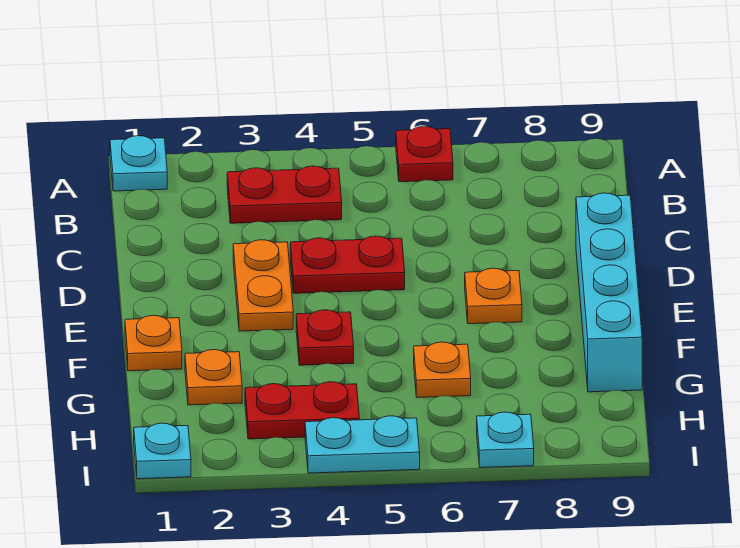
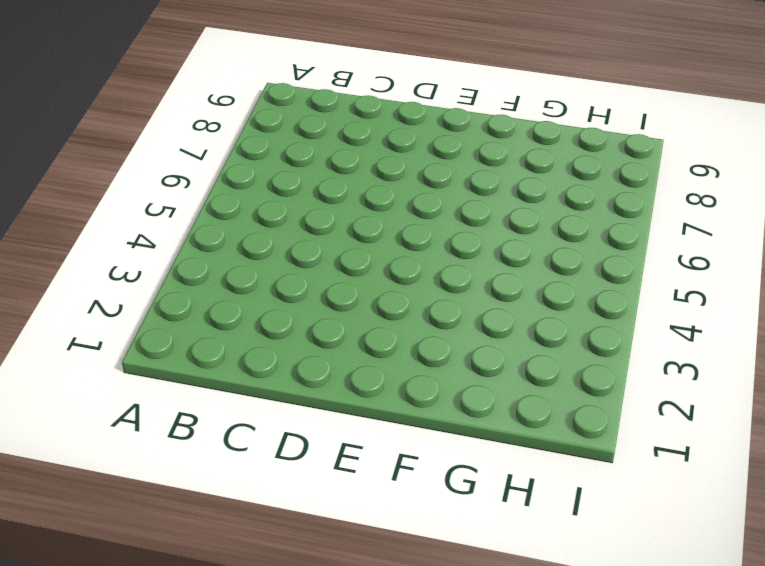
none -> cyan plate A1 level 1
none -> red plate A6 level 1
none -> red plate B3:B4 level 1

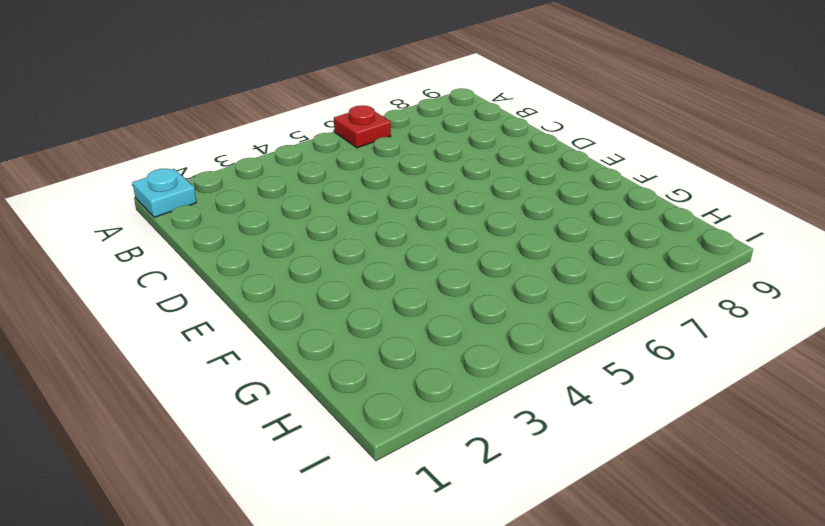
none -> red plate B3:B4 level 1
none -> orange plate D3:E3 level 1
none -> red plate D4:D5 level 1

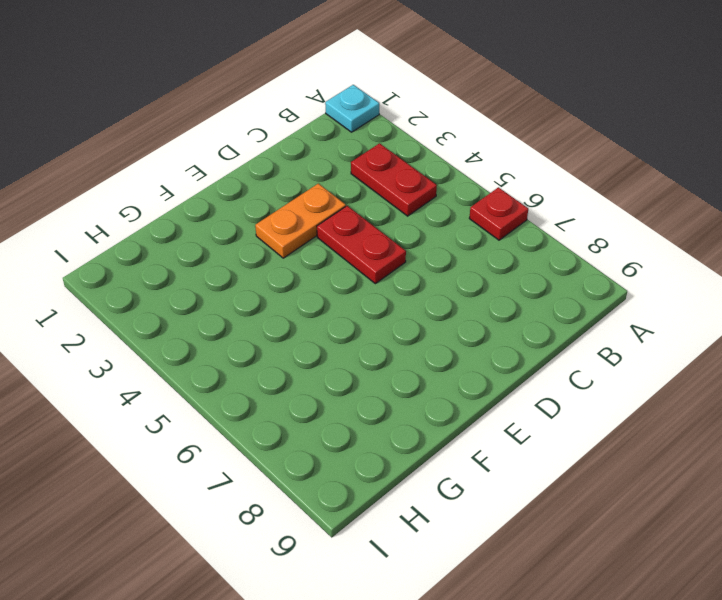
none -> cyan brick D9:G9 level 1
none -> orange plate E7 level 1
none -> orange plate F1 level 1

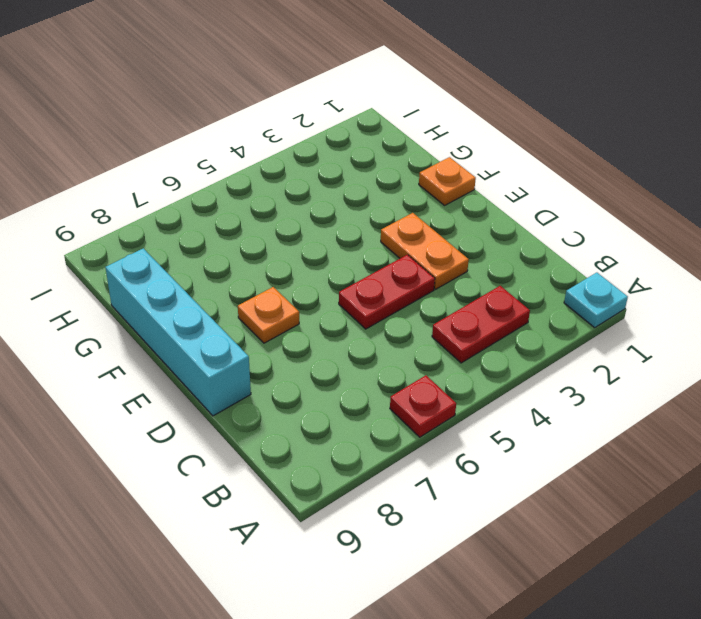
none -> red plate F4 level 1
none -> orange plate G2 level 1
none -> orange plate G6 level 1

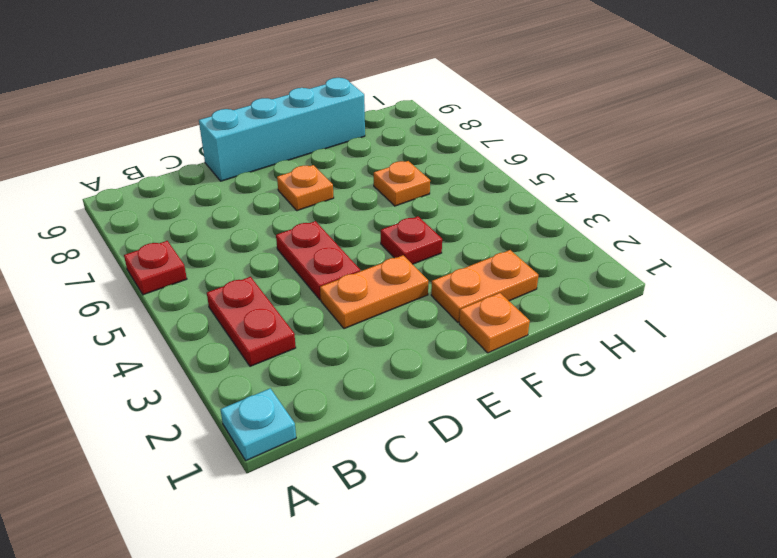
orange plate F2:G2 level 1 -> orange plate G2 level 1
none -> red plate H3:H4 level 1
none -> cyan plate I1 level 1
none -> cyan plate I4:I5 level 1

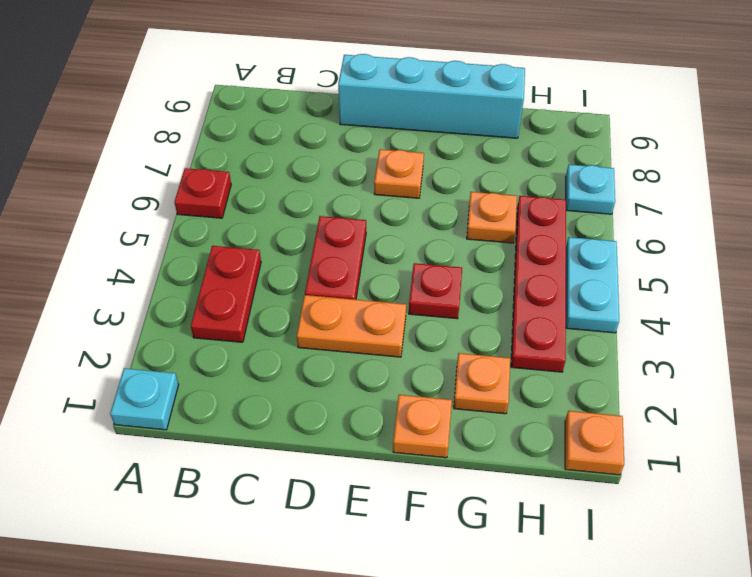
red plate H3:H6 level 1 -> red plate H3:H4 level 1
orange plate I1 level 1 -> cyan plate I1 level 1

